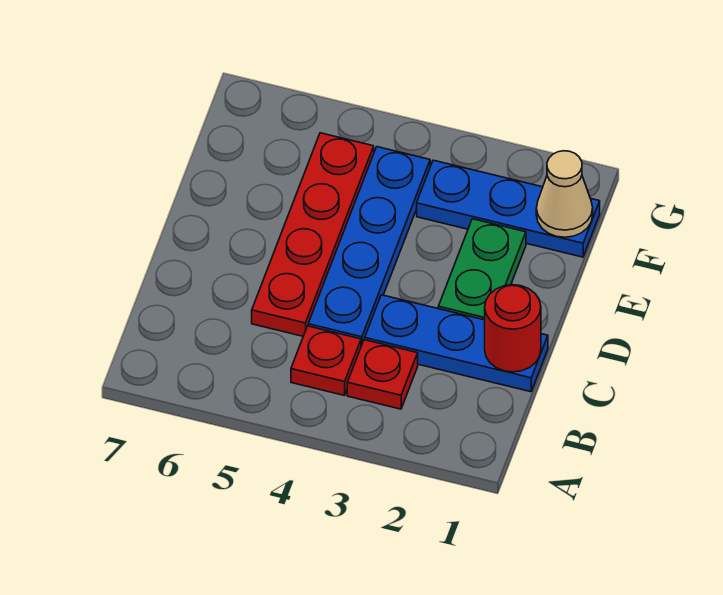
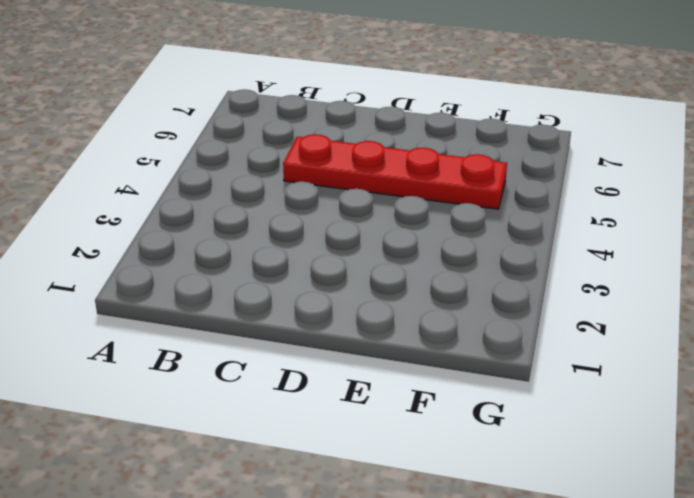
none -> red plate B3 level 1
none -> red plate B4 level 1

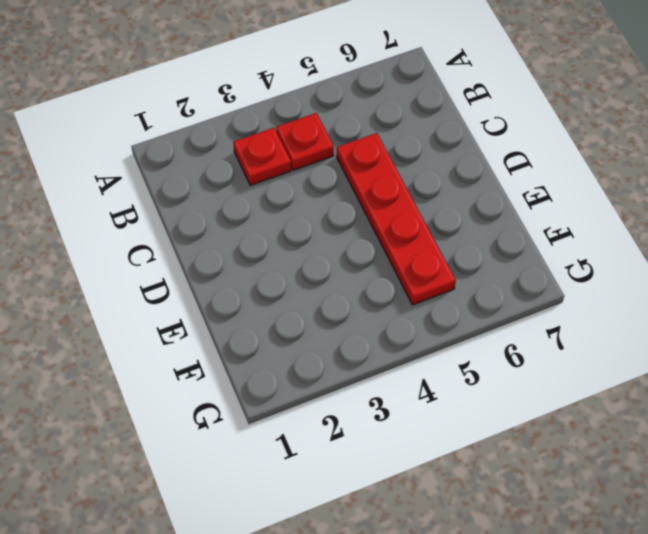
none -> blue plate C1:C3 level 1
none -> blue plate C4:F4 level 1

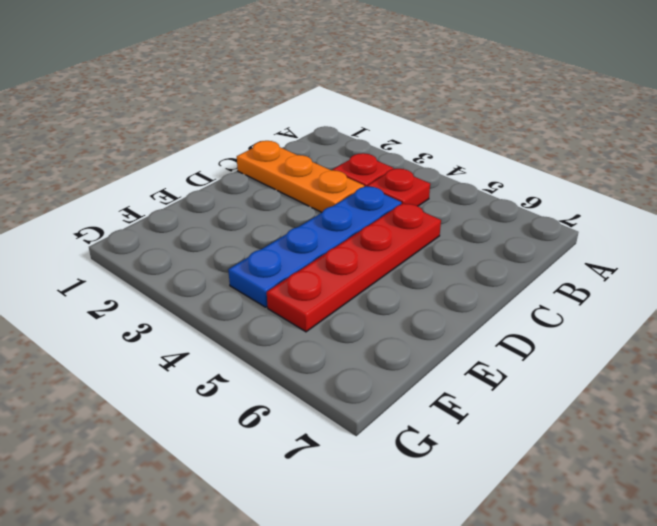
orange plate C1:C3 level 1 -> blue plate C1:C3 level 1
none -> green plate D2:E2 level 1
none -> blue plate F1:F3 level 1

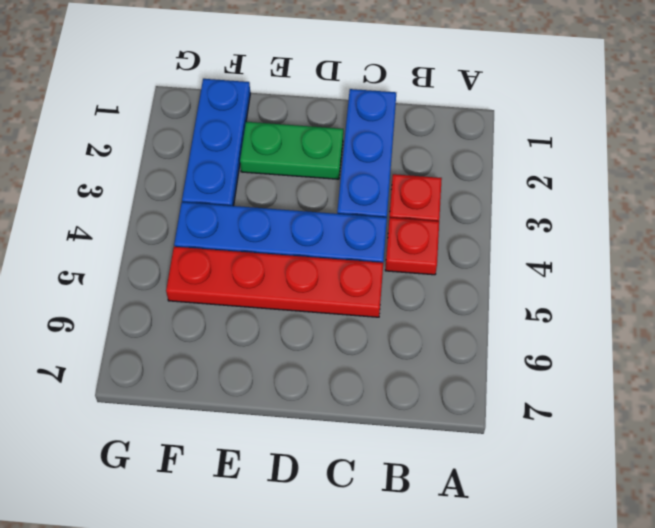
none -> red round brick C1 level 2
none -> tan cone F1 level 2

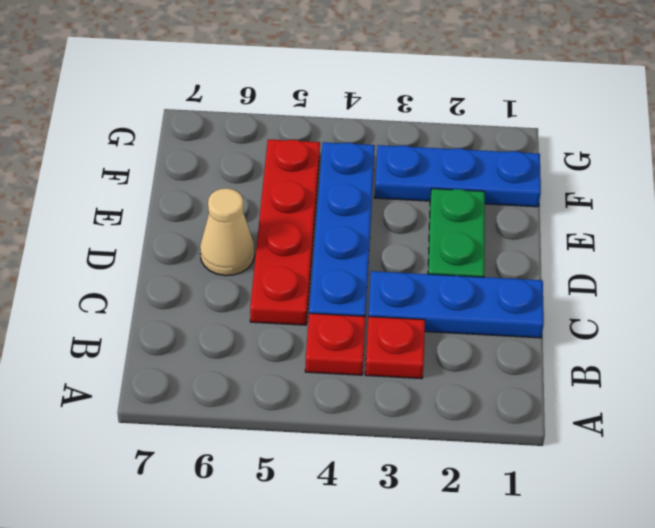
tan cone D6 level 1 -> tan cone F1 level 2
none -> red round brick C1 level 2

